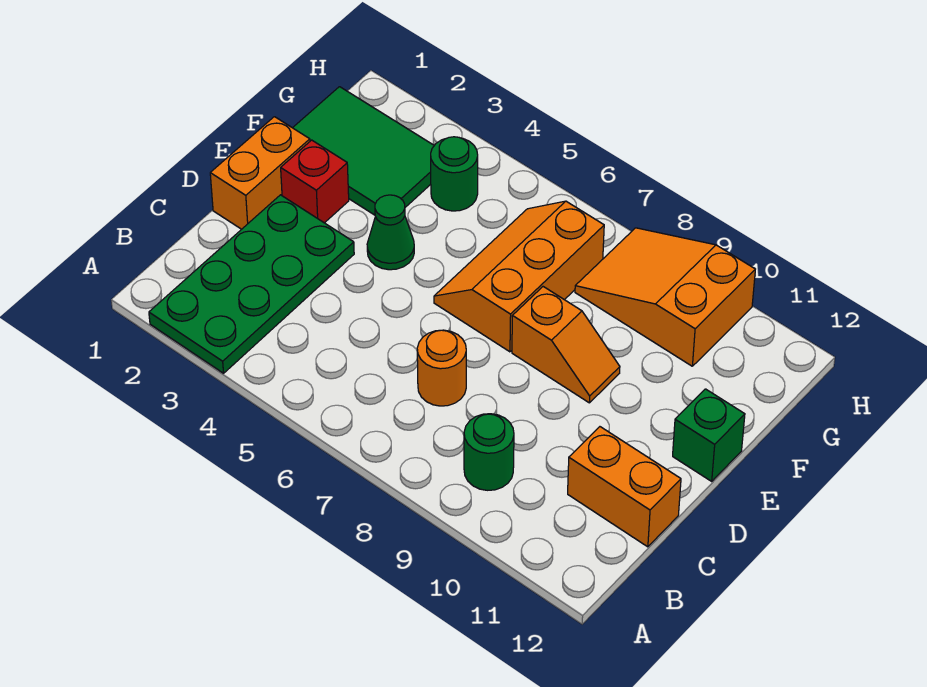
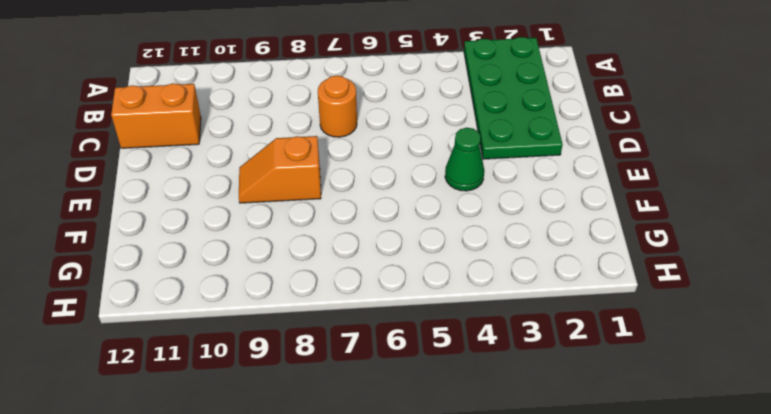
none -> green round brick B9 level 1
none -> orange brick D1:E1 level 1
none -> red brick E2 level 1

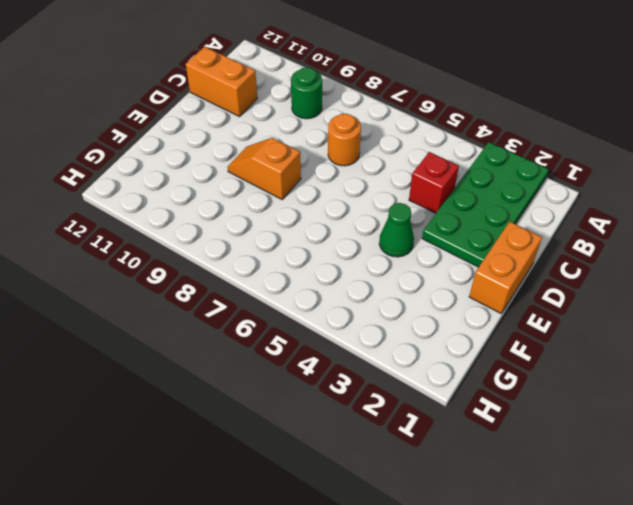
red brick C4 level 1 -> red brick E2 level 1
none -> orange slope E6:G7 level 1 top 7
none -> green brick E12 level 1
none -> green tile F1:G3 level 1

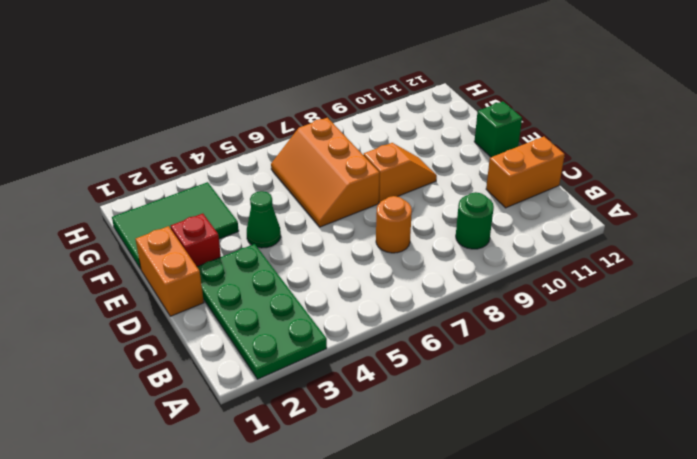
none -> green round brick G4 level 1
none -> orange slope G8:H10 level 1 top 10

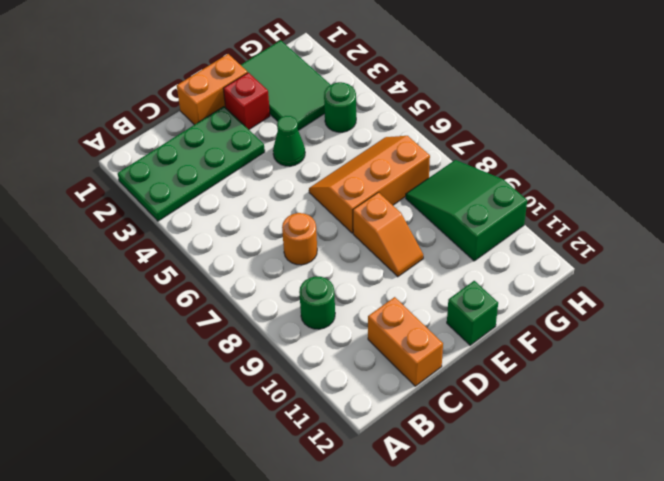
green slope G8:H10 level 1 top 10 -> orange slope G8:H10 level 1 top 10

